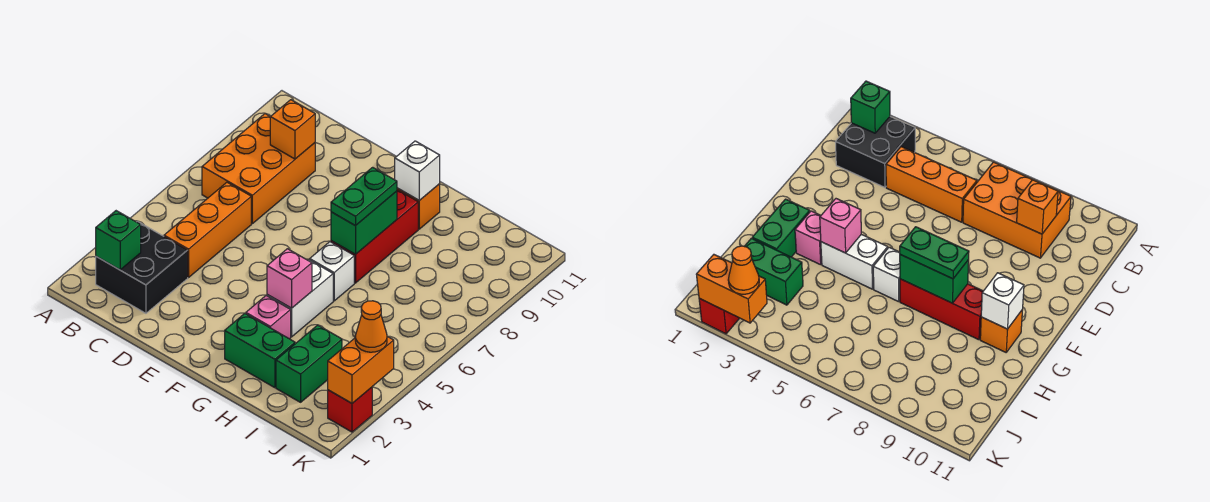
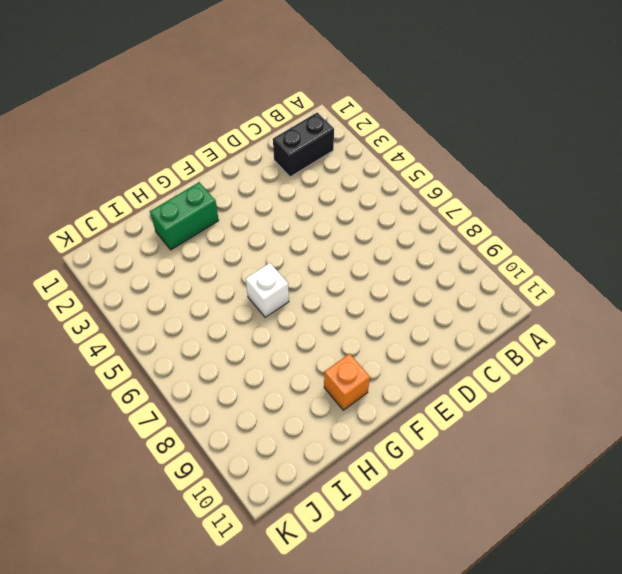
black brick B2:C2 level 1 -> black brick B2:C3 level 1
none -> orange brick B7:C9 level 1
none -> orange brick C4:C6 level 1
none -> pink brick G3 level 1

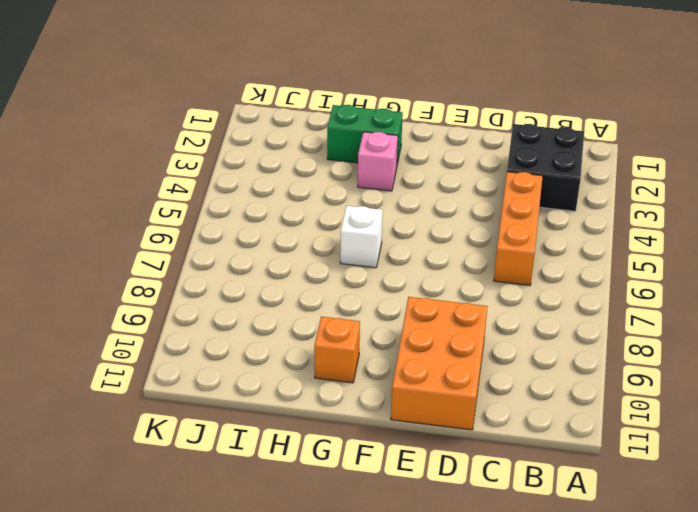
orange brick D9:E11 level 1 -> orange brick B7:C9 level 1
none -> white brick G4:G5 level 1
none -> red brick G7:G9 level 1
none -> green brick I2:I3 level 1

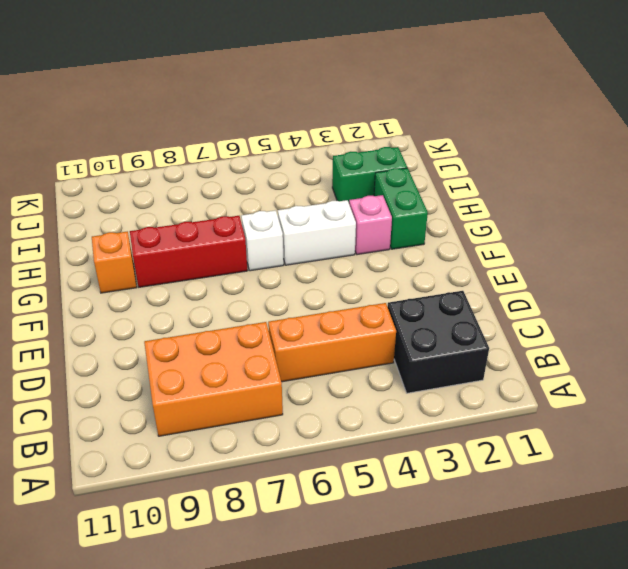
none -> red brick K2 level 1
none -> green brick B2 level 2
none -> orange brick C9 level 2

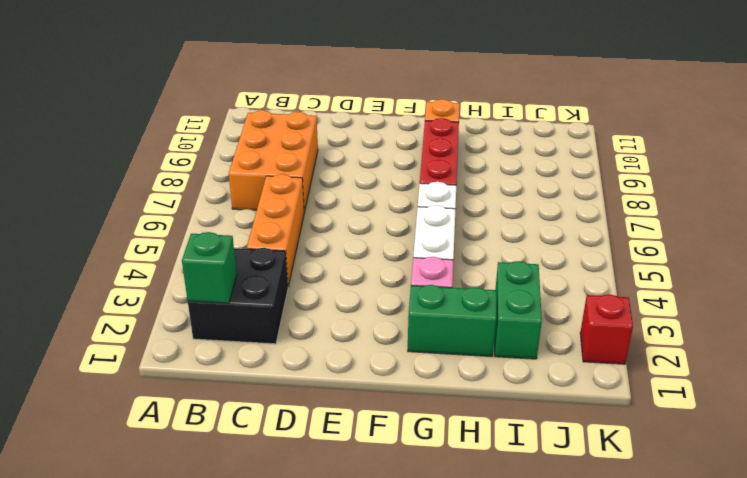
none -> orange brick C9 level 2
none -> pink brick G4 level 2
none -> green brick G7:G8 level 2

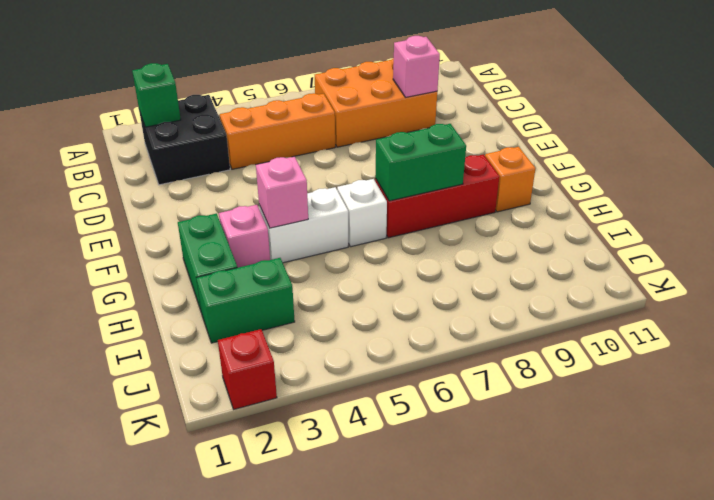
pink brick C9 level 2 -> orange brick C9 level 2
none -> white brick G10 level 2
none -> orange brick K2:K3 level 2
none -> green plate G7:G8 level 3

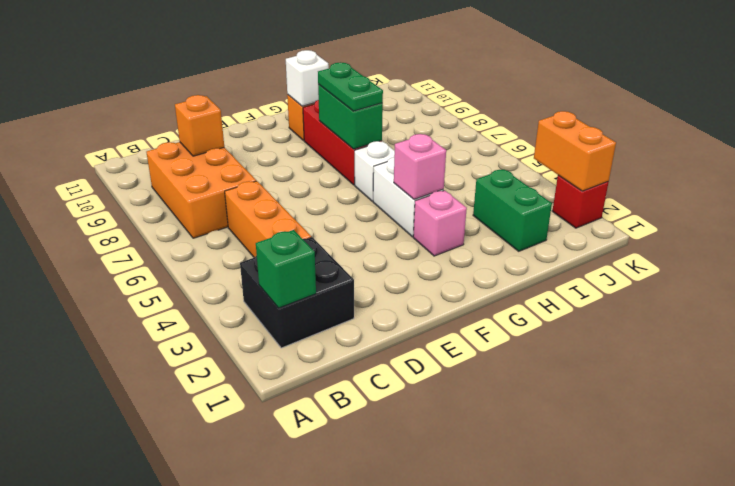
none -> green brick G2:H2 level 1
none -> orange cone K3 level 3

